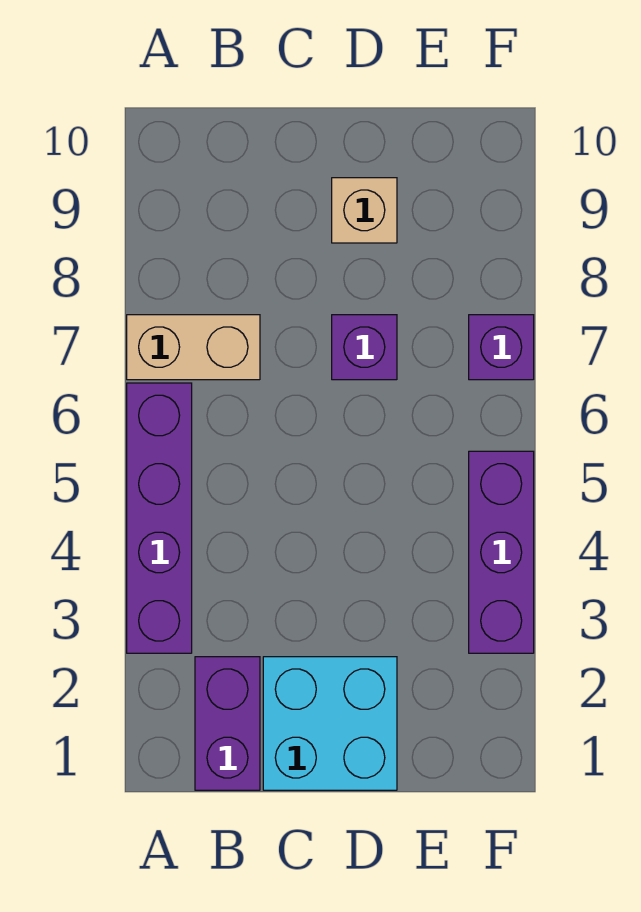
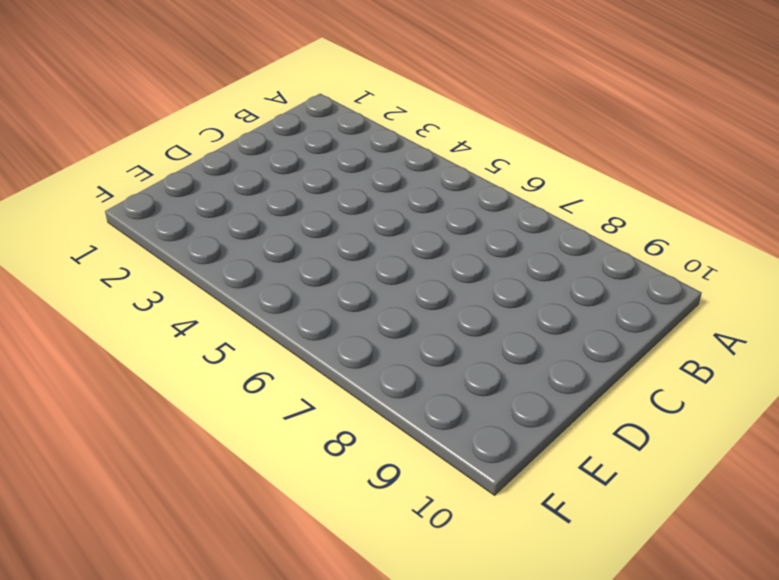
none -> purple brick A3:A6 level 1
none -> tan brick A7:B7 level 1

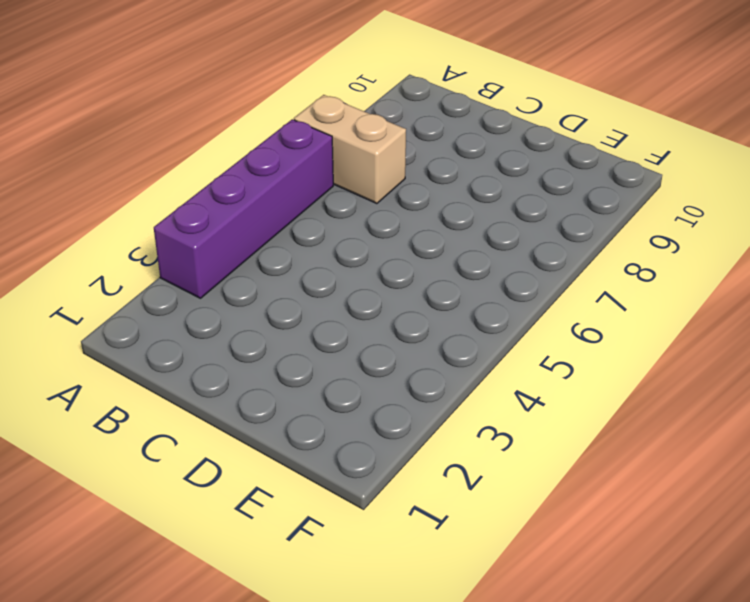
none -> purple brick B1:B2 level 1
none -> cyan brick C1:D2 level 1

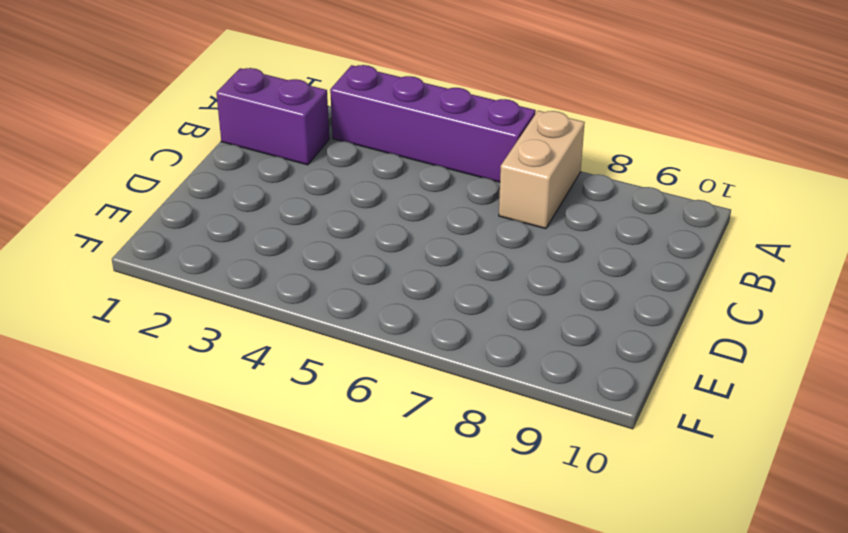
none -> cyan brick C1:D2 level 1
none -> purple brick D7 level 1

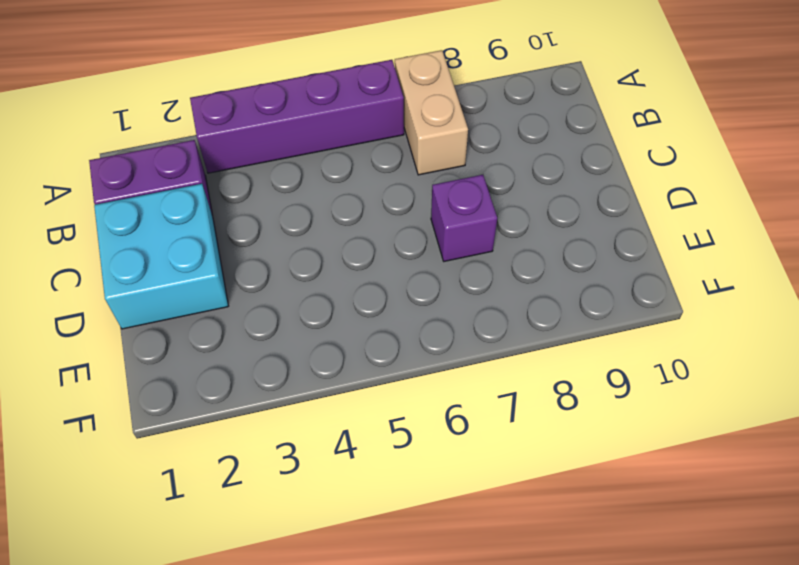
none -> tan brick D9 level 1
none -> purple brick F3:F5 level 1

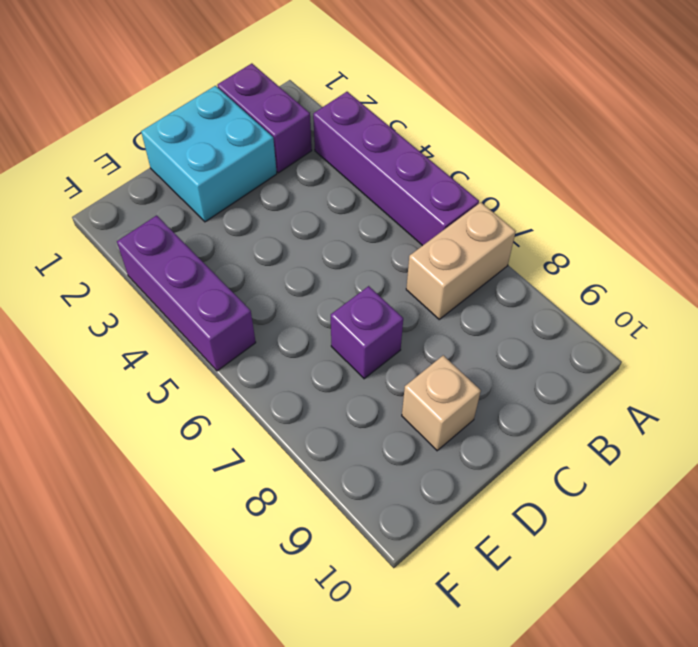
none -> purple brick F7 level 1

